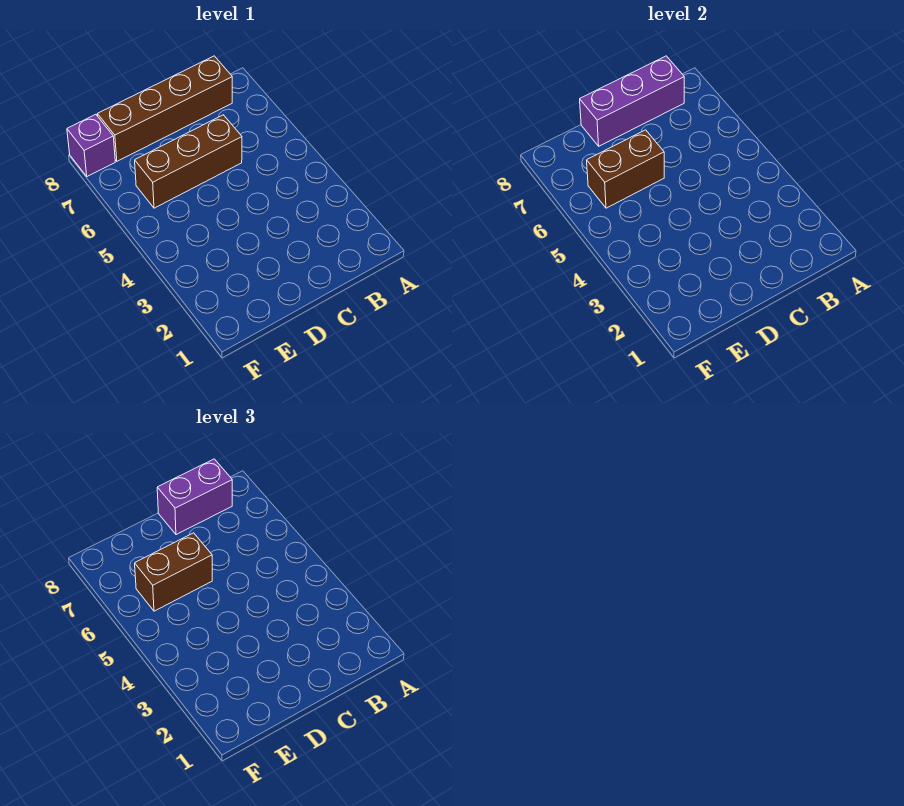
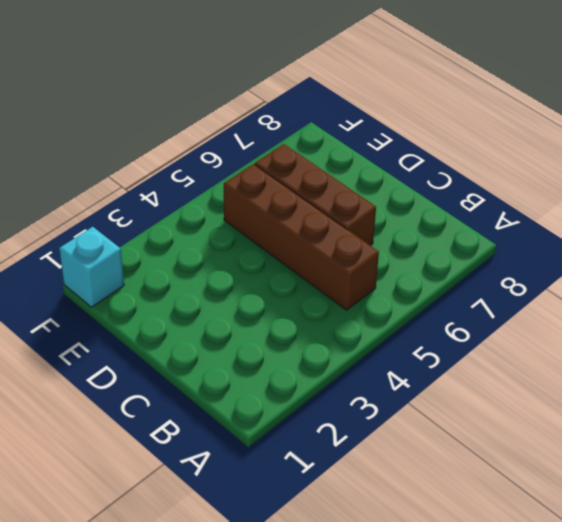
brown brick B5:E5 level 1 -> brown brick B8:E8 level 1
cyan brick F1 level 1 -> none
none -> purple brick F8 level 1
none -> purple brick B8:D8 level 2

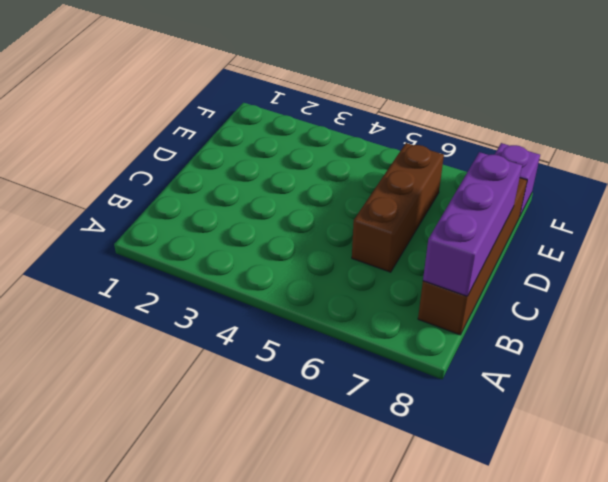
none -> brown brick D6:E6 level 2
none -> purple brick B8:C8 level 3

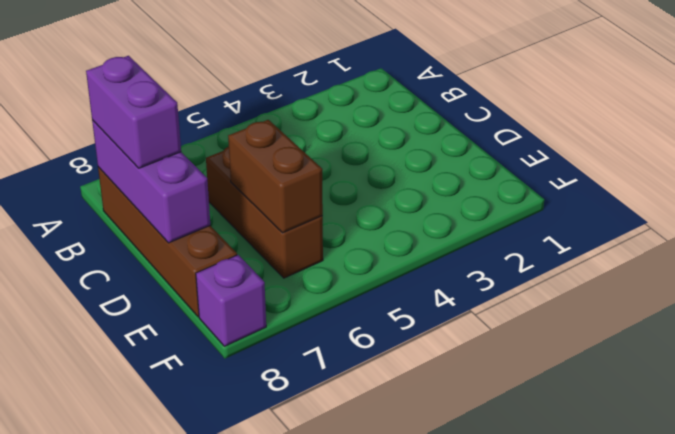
none -> brown brick D6:E6 level 3

